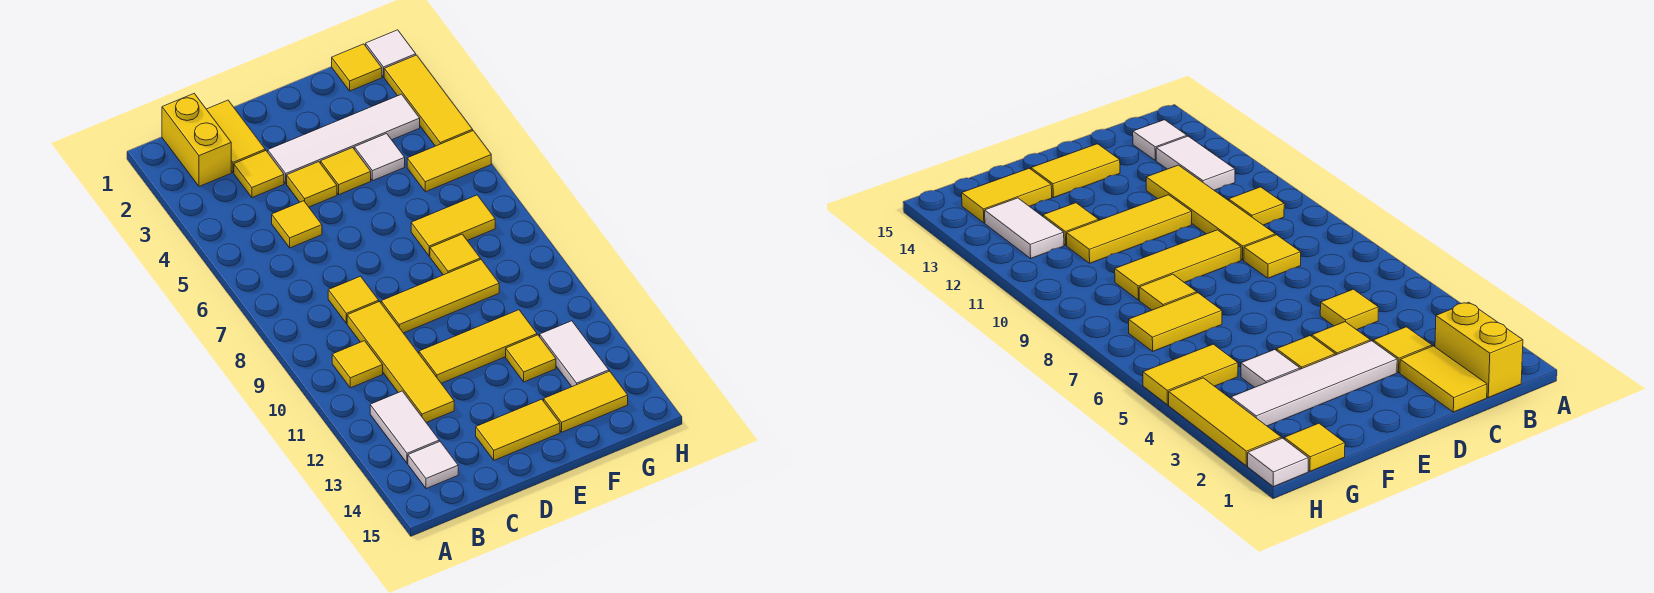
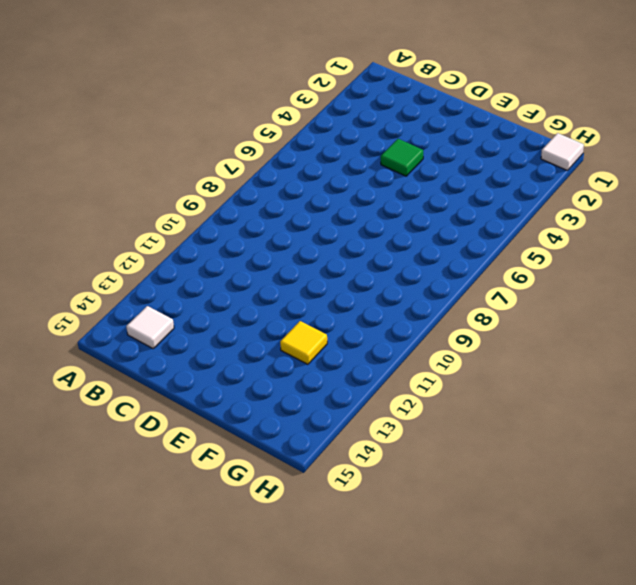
green tile D4 level 1 -> yellow tile D4 level 1
none -> yellow brick B1:B2 level 1
none -> yellow tile B10 level 1
none -> white tile B12:B13 level 1

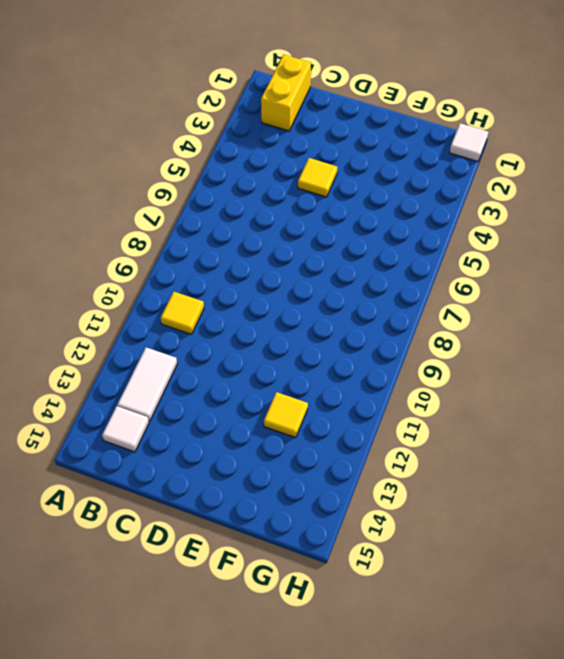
none -> yellow tile C1:C2 level 1
none -> yellow tile C3 level 1
none -> yellow tile C5 level 1

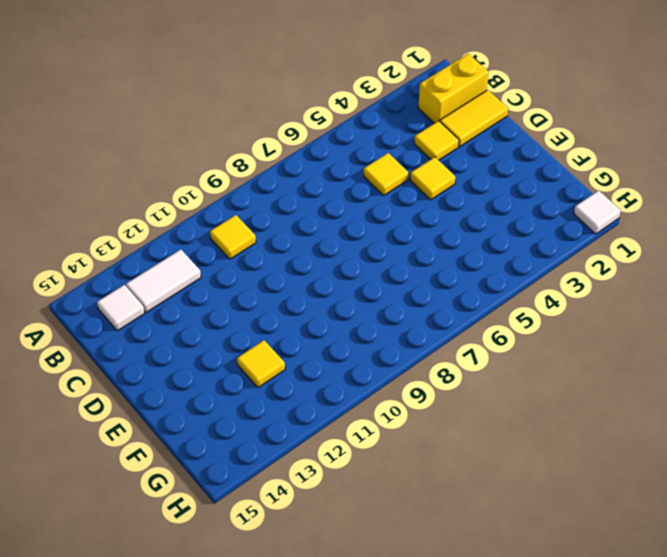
none -> yellow tile C8 level 1
none -> yellow tile C9:C12 level 1
none -> white tile D3:G3 level 1

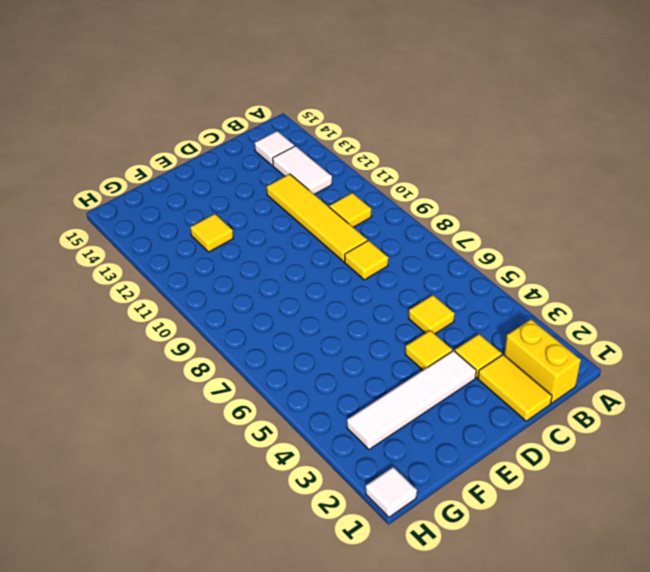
none -> yellow tile D9:F9 level 1
none -> yellow tile D11:F11 level 1
none -> yellow tile D14:E14 level 1

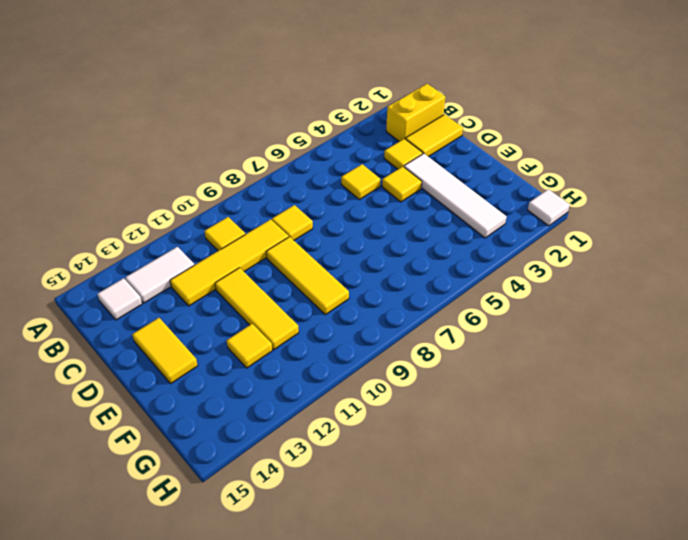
none -> yellow tile E4 level 1
none -> white tile F4 level 1
none -> yellow tile F7:G7 level 1

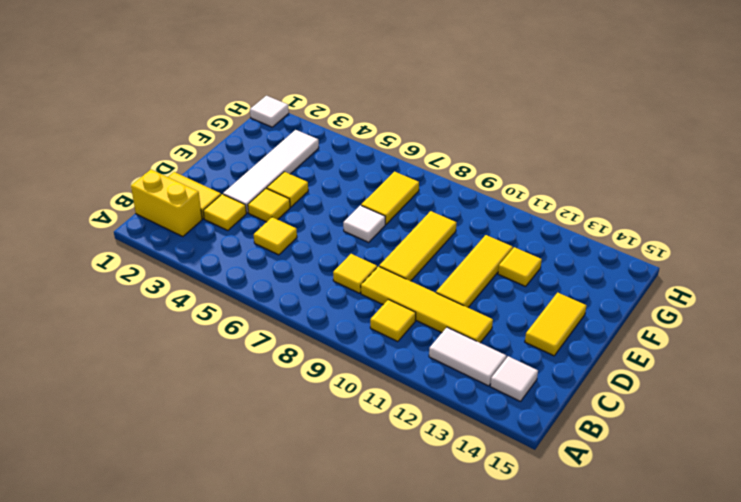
white tile E7 level 1 -> white tile F4 level 1
none -> yellow tile F8 level 1
none -> yellow tile F14:G14 level 1
none -> yellow tile G1 level 1

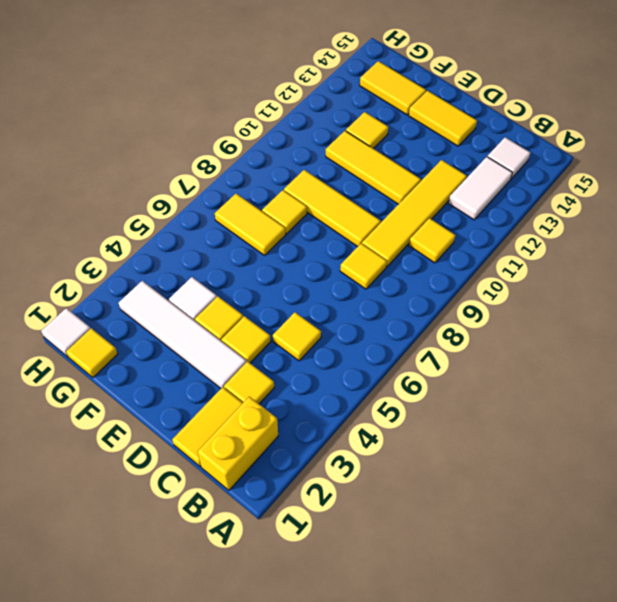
none -> yellow tile G5:H5 level 1
none -> white tile G12:G13 level 1
none -> yellow tile H2:H4 level 1

